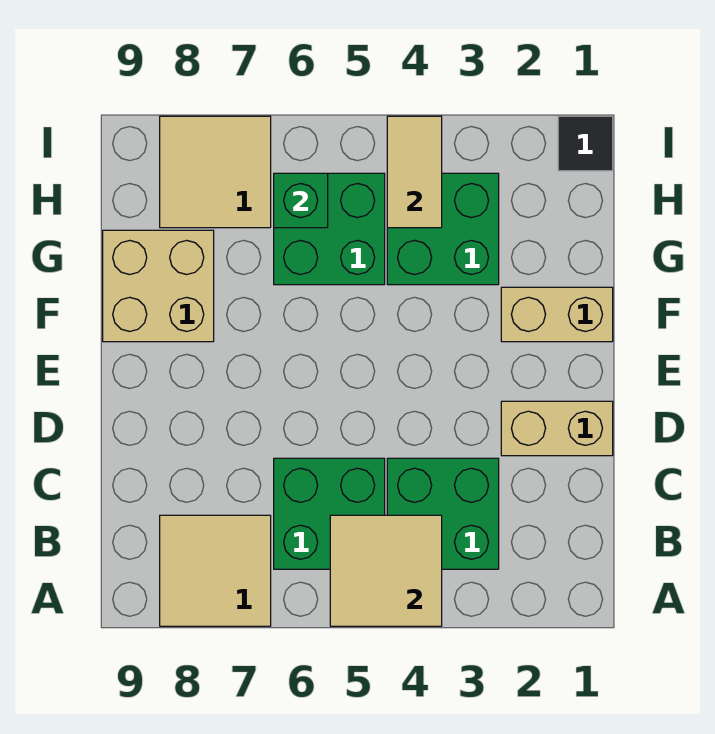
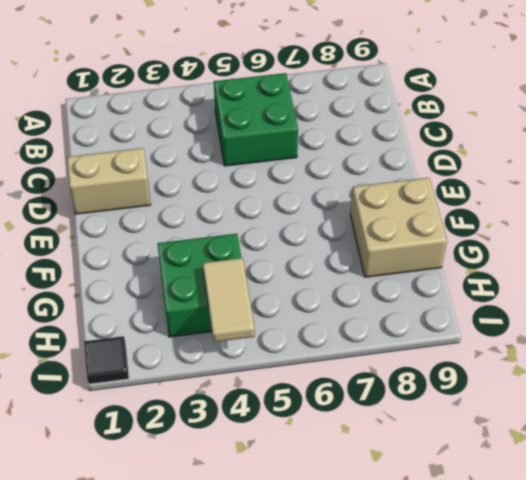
none -> tan tile A7:B8 level 1
none -> green brick B3:C4 level 1
none -> tan brick F1:F2 level 1

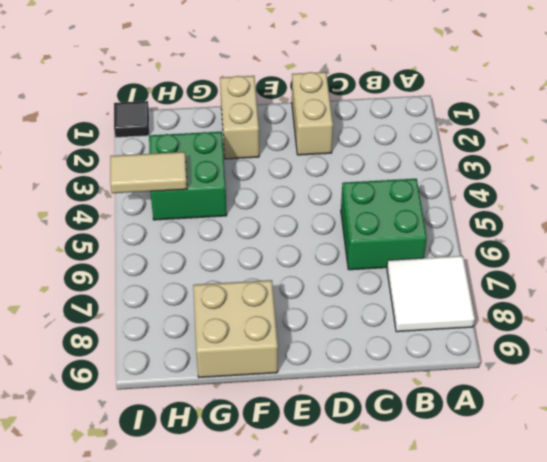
white tile A7:B8 level 1 -> tan tile A7:B8 level 1
none -> green brick B3:C4 level 1
none -> green brick G5:H6 level 1
none -> tan tile H7:I8 level 1

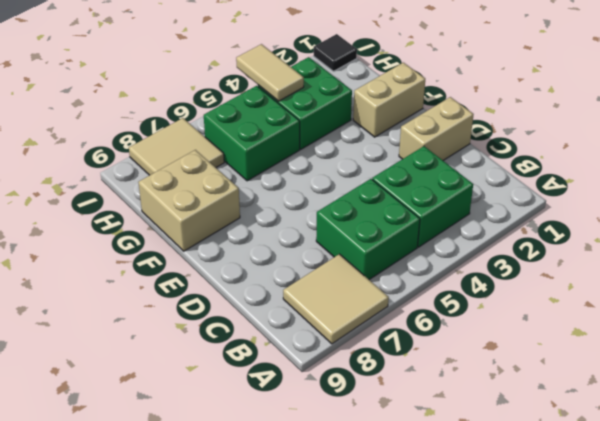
none -> tan tile A4:B5 level 2
none -> green brick H6 level 2

